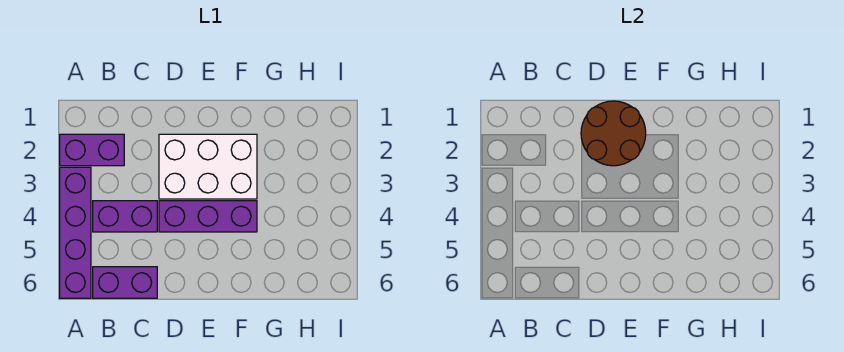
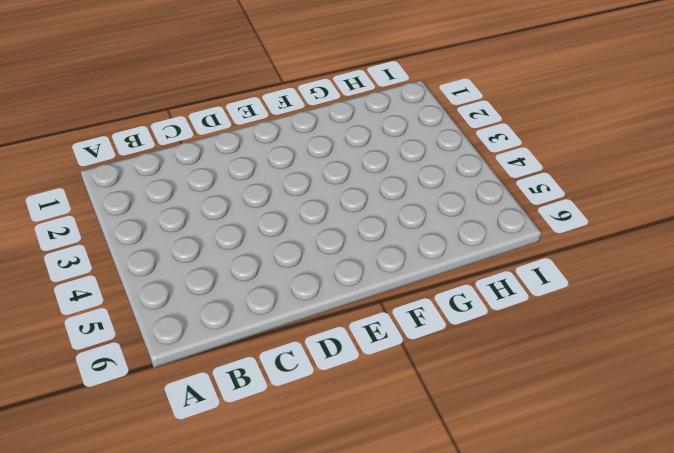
none -> purple brick A2:B2 level 1
none -> purple brick A3:A6 level 1

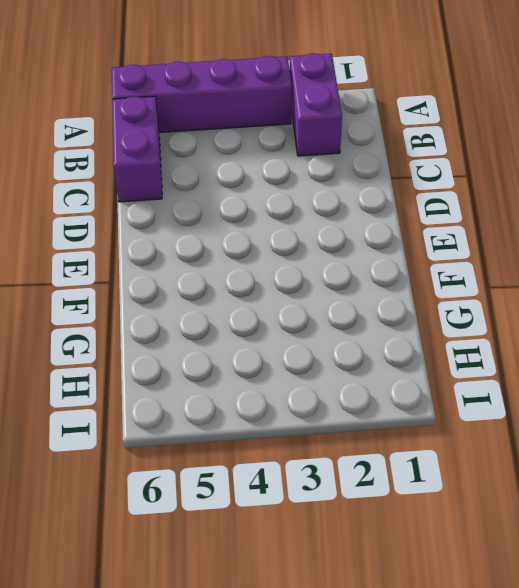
none -> purple brick B4:C4 level 1
none -> white brick D2:F3 level 1

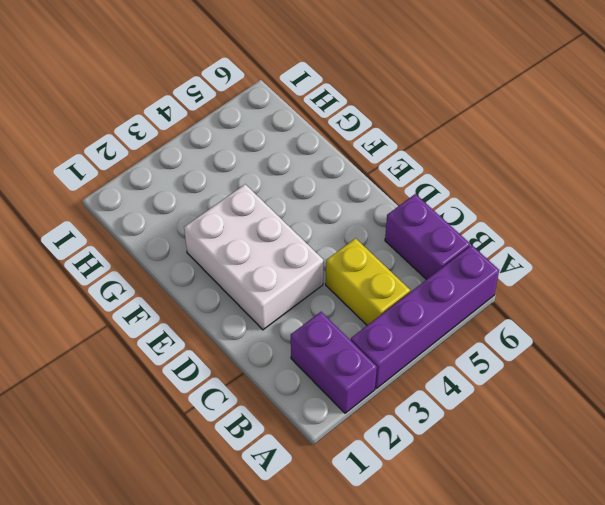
yellow brick B4:C4 level 1 -> purple brick B4:C4 level 1
none -> purple brick D4:F4 level 1
none -> brown round brick D1:E2 level 2

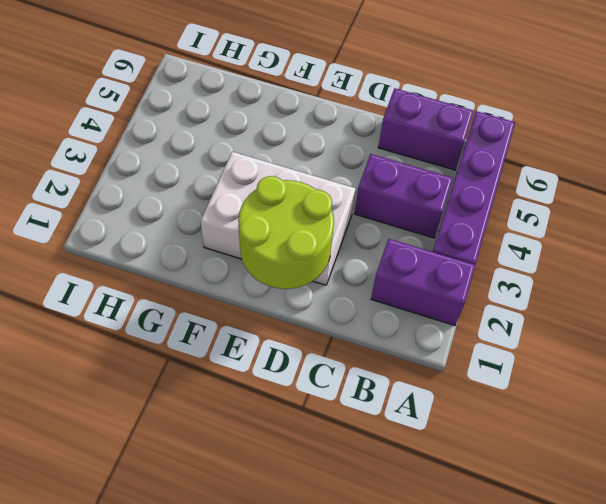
lime round brick D1:E2 level 2 -> brown round brick D1:E2 level 2
none -> purple brick D4:F4 level 1

